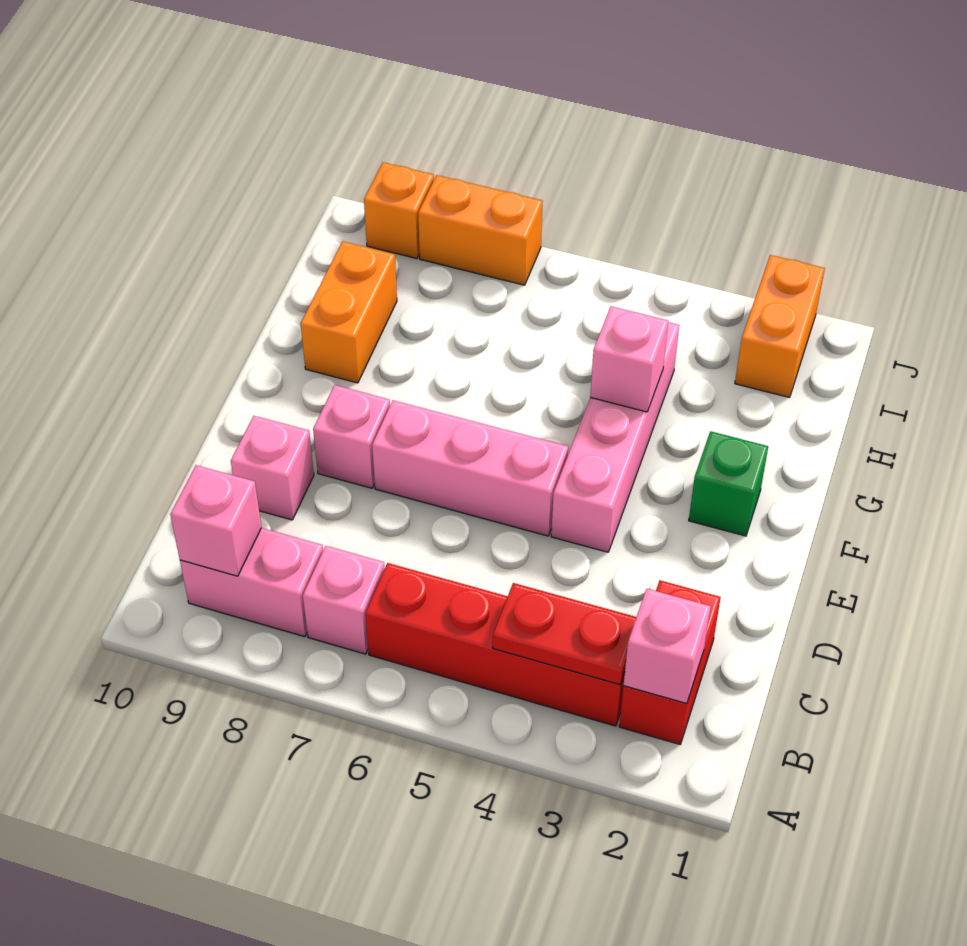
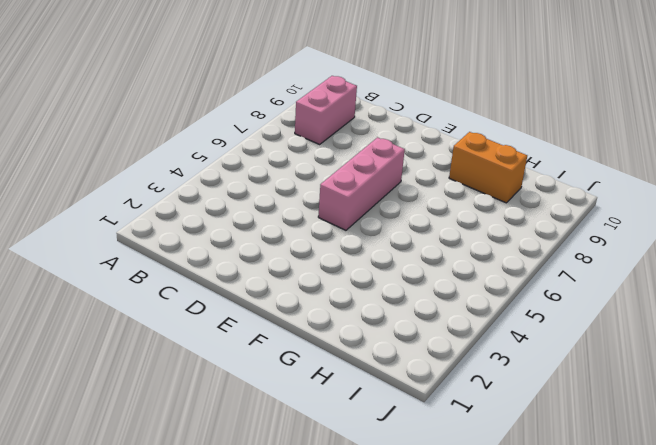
none -> red brick B2:C2 level 1
none -> red brick B3:B6 level 1
none -> pink brick B7 level 1

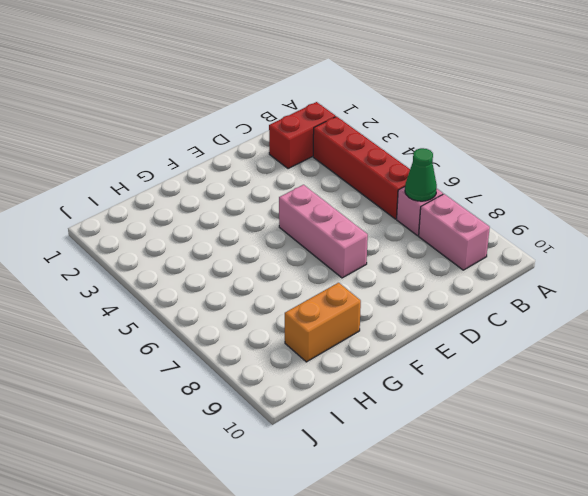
green cone B7 level 2 -> none
none -> pink brick D9 level 1
none -> pink brick E4:H4 level 1
none -> pink brick E8 level 1

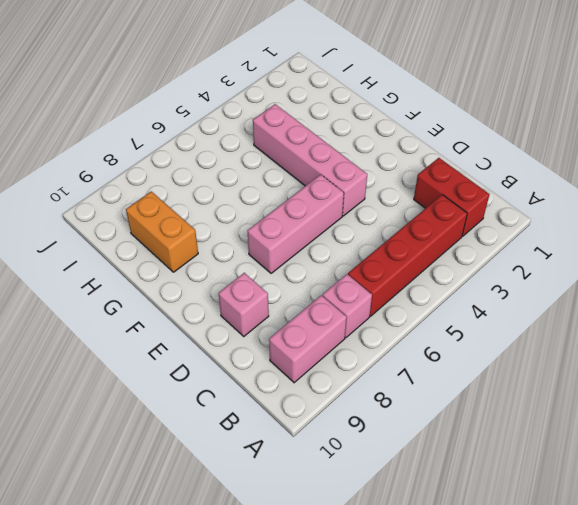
none -> pink brick E8 level 1
none -> green brick F2 level 1
none -> orange brick I2:J2 level 1

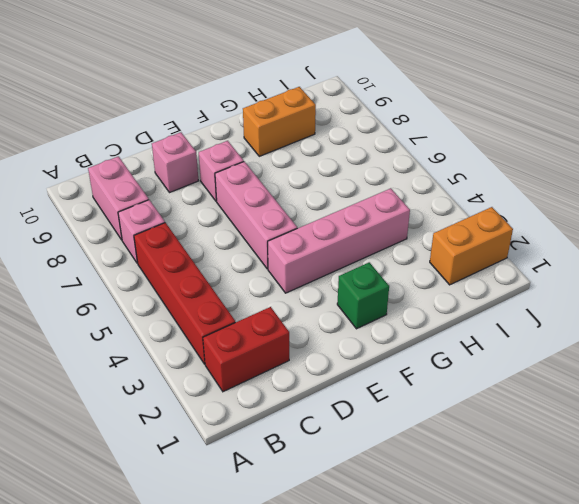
none -> orange brick J7:J8 level 1
none -> orange brick J9 level 1
none -> pink brick B2 level 2

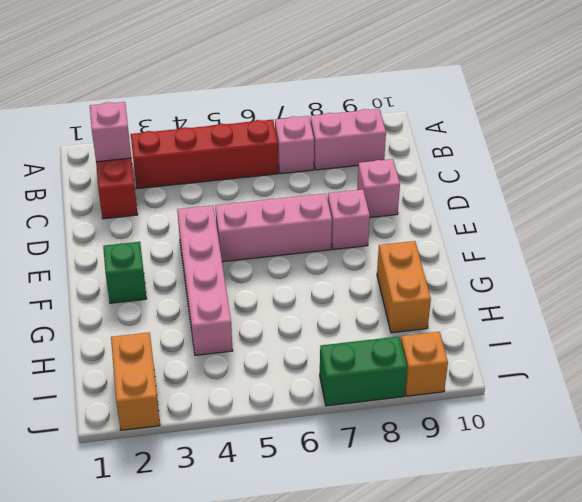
green brick J7:J8 level 1 -> orange brick J7:J8 level 1
none -> red plate B3:B4 level 2
none -> pink brick B9 level 2
none -> pink brick G4 level 2

